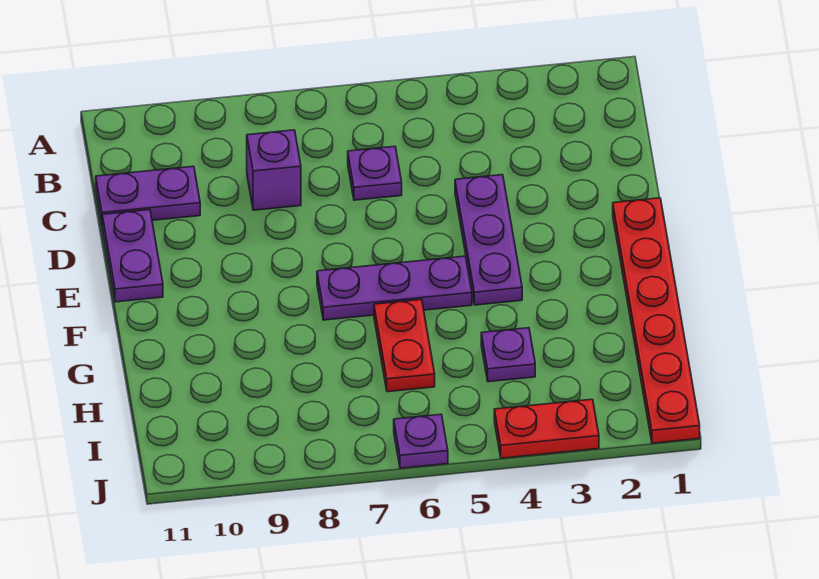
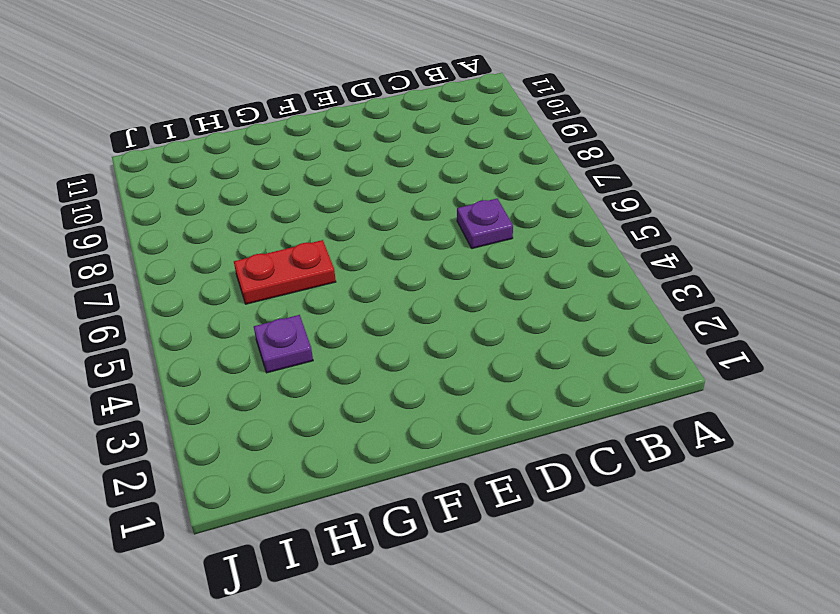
none -> purple brick C8 level 1
none -> purple plate C10:C11 level 1

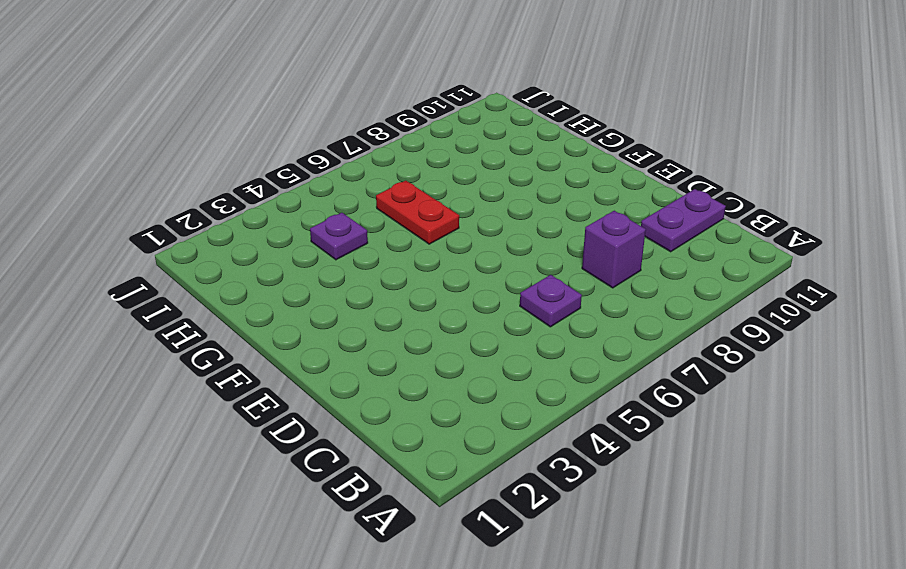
none -> purple plate D4:F4 level 1
none -> purple plate D11:E11 level 1

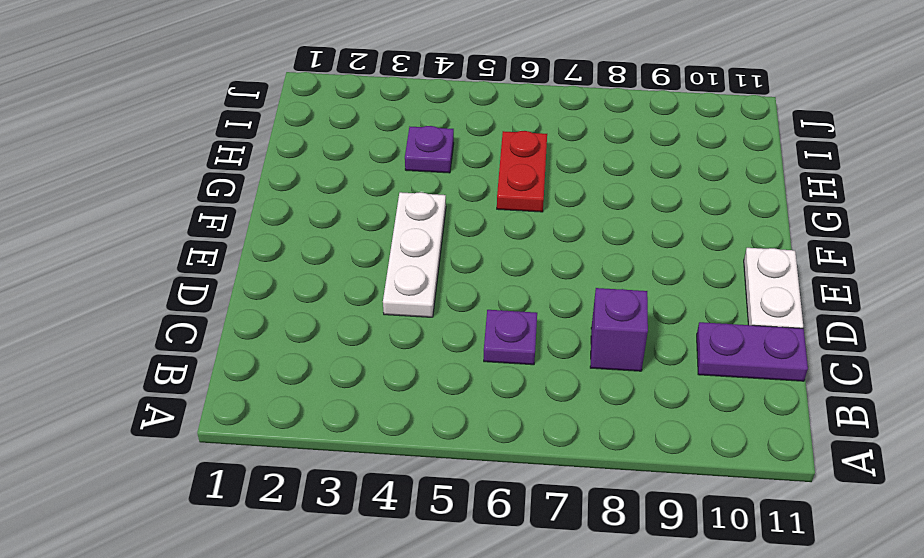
white plate D4:F4 level 1 -> purple plate D4:F4 level 1
white plate D11:E11 level 1 -> purple plate D11:E11 level 1
none -> red plate E1:J1 level 1
none -> purple plate F5:F7 level 1

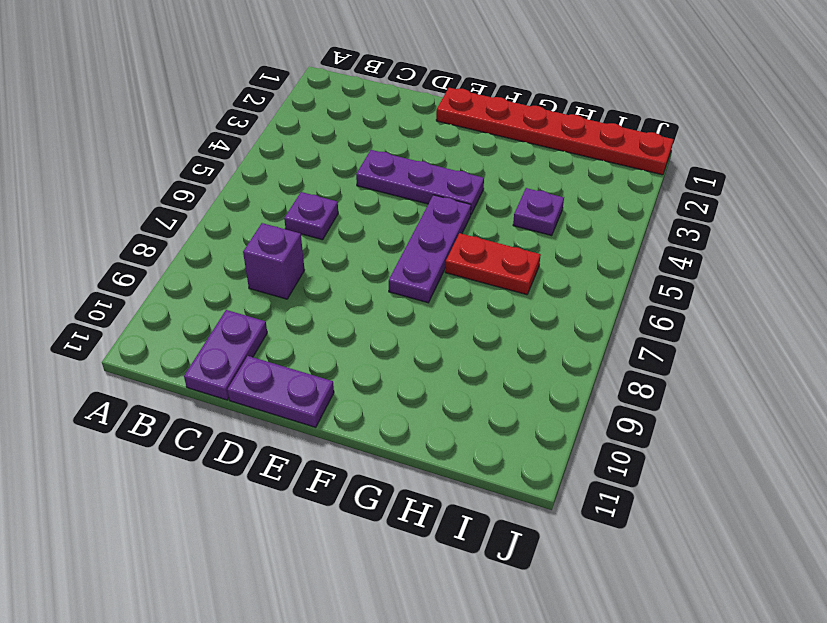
none -> red plate J3:J4 level 1
none -> purple plate J6 level 1

